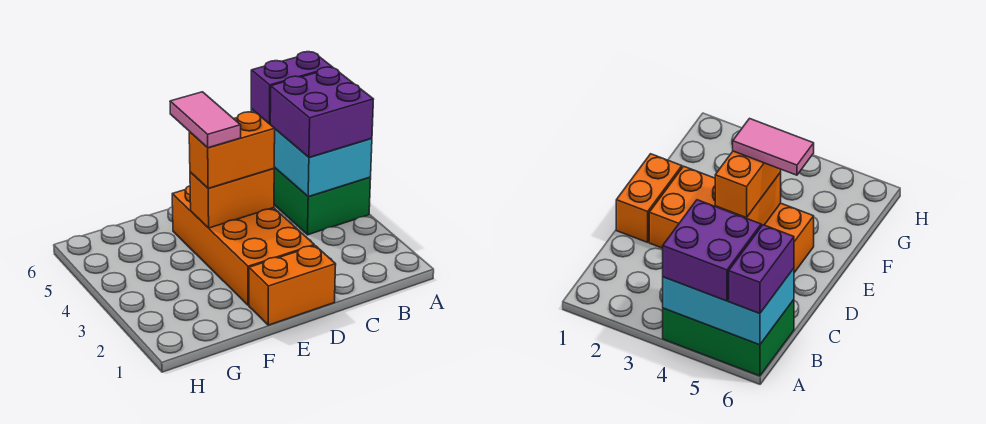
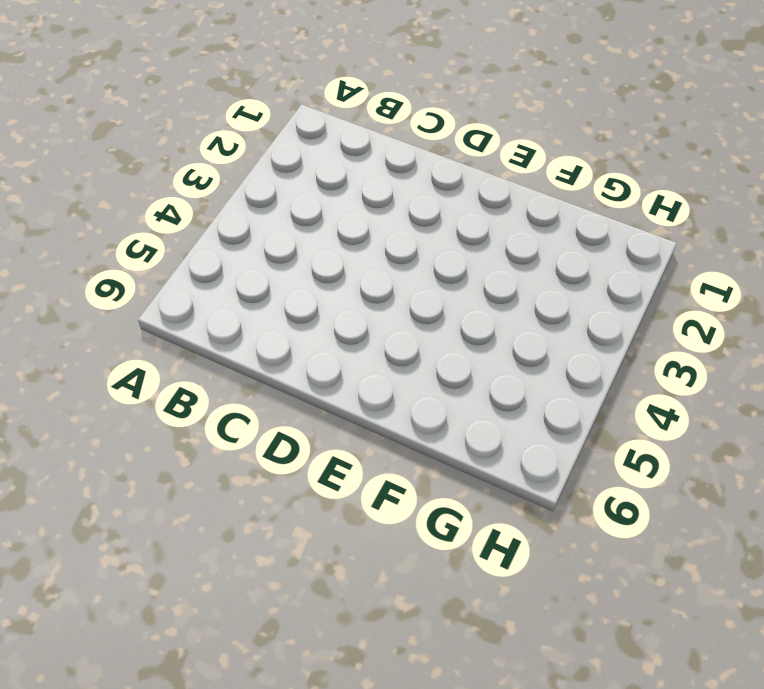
none -> green brick A4:B6 level 1
none -> orange brick D1:E1 level 1

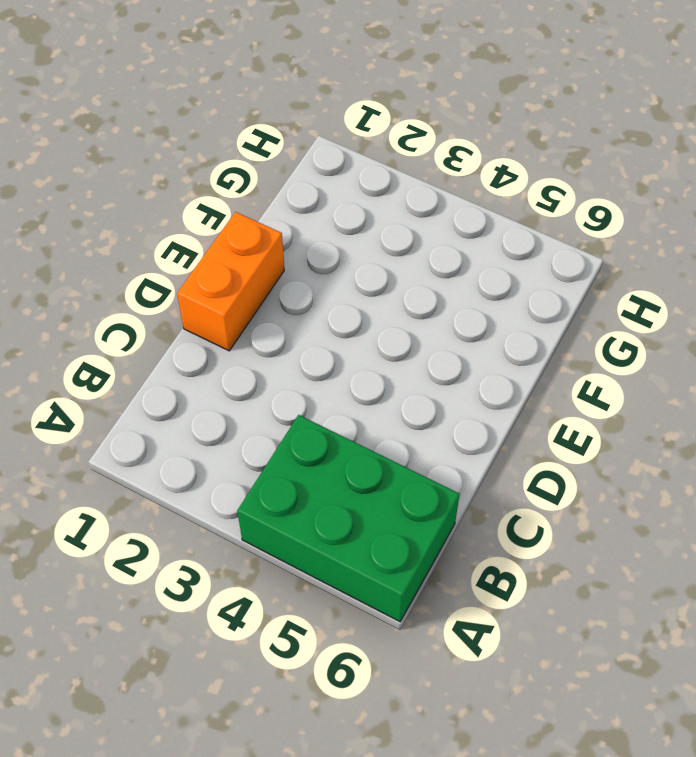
none -> orange brick D2:E5 level 1
none -> cyan brick A4:B6 level 2

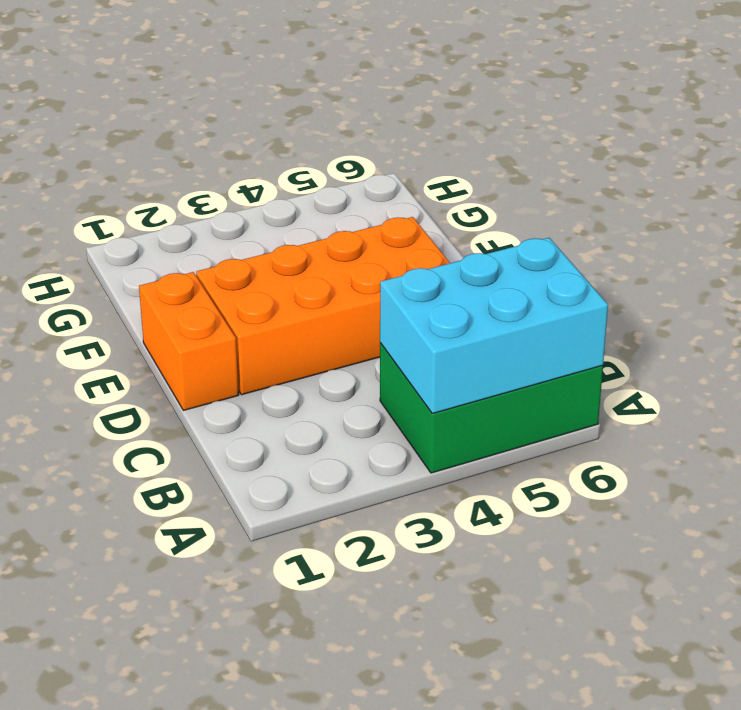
none -> orange brick D4:E4 level 2
none -> purple brick A4:B5 level 3

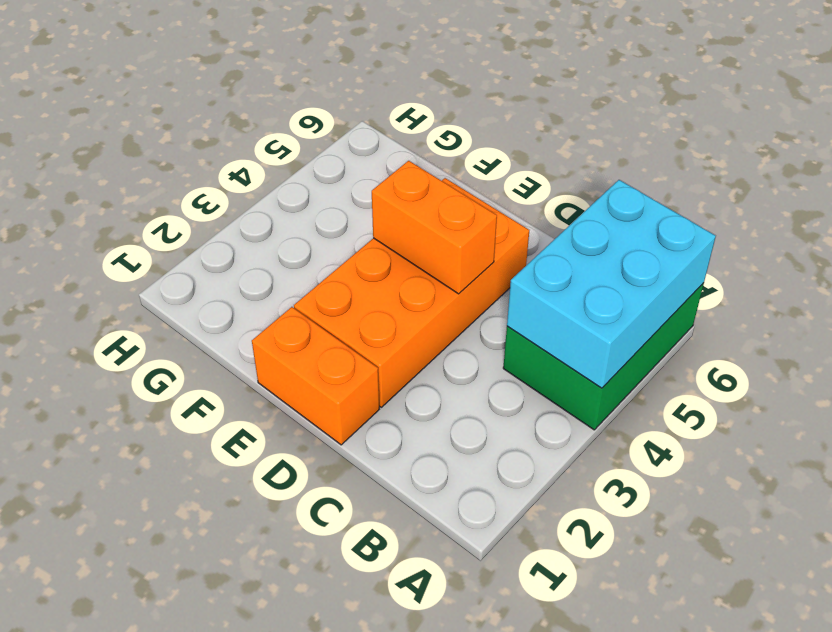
none -> purple brick A4:B5 level 3
none -> purple brick A6:B6 level 3

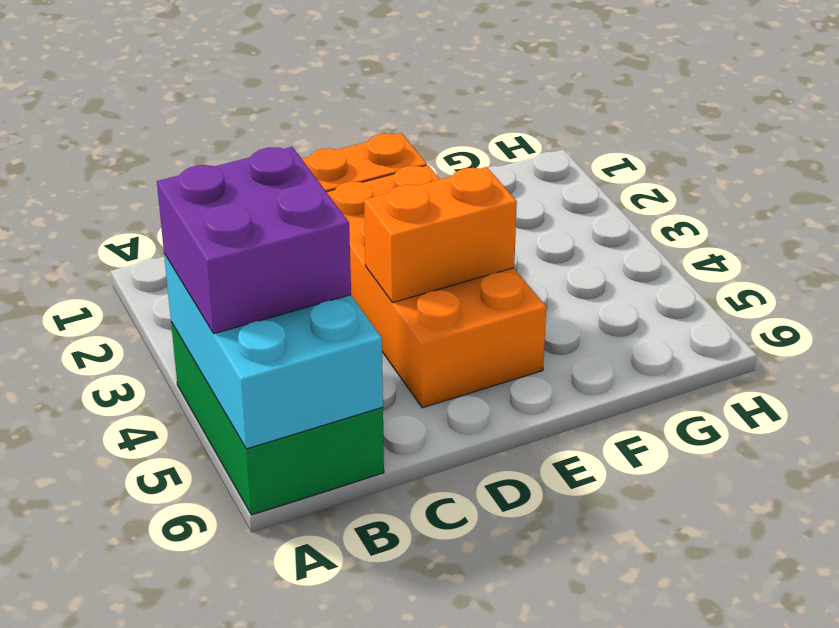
none -> purple brick A6:B6 level 3
none -> orange brick D4:E4 level 3

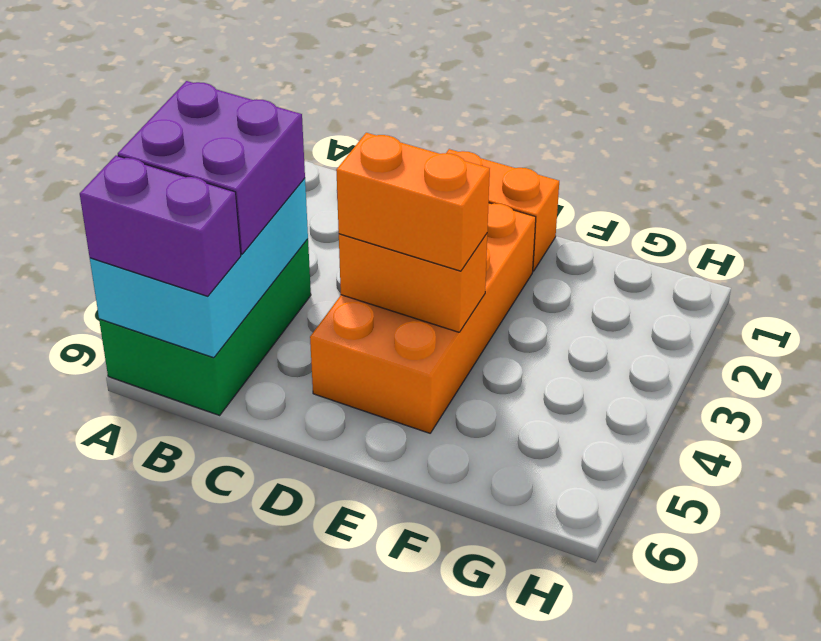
none -> pink tile E4:E5 level 4

